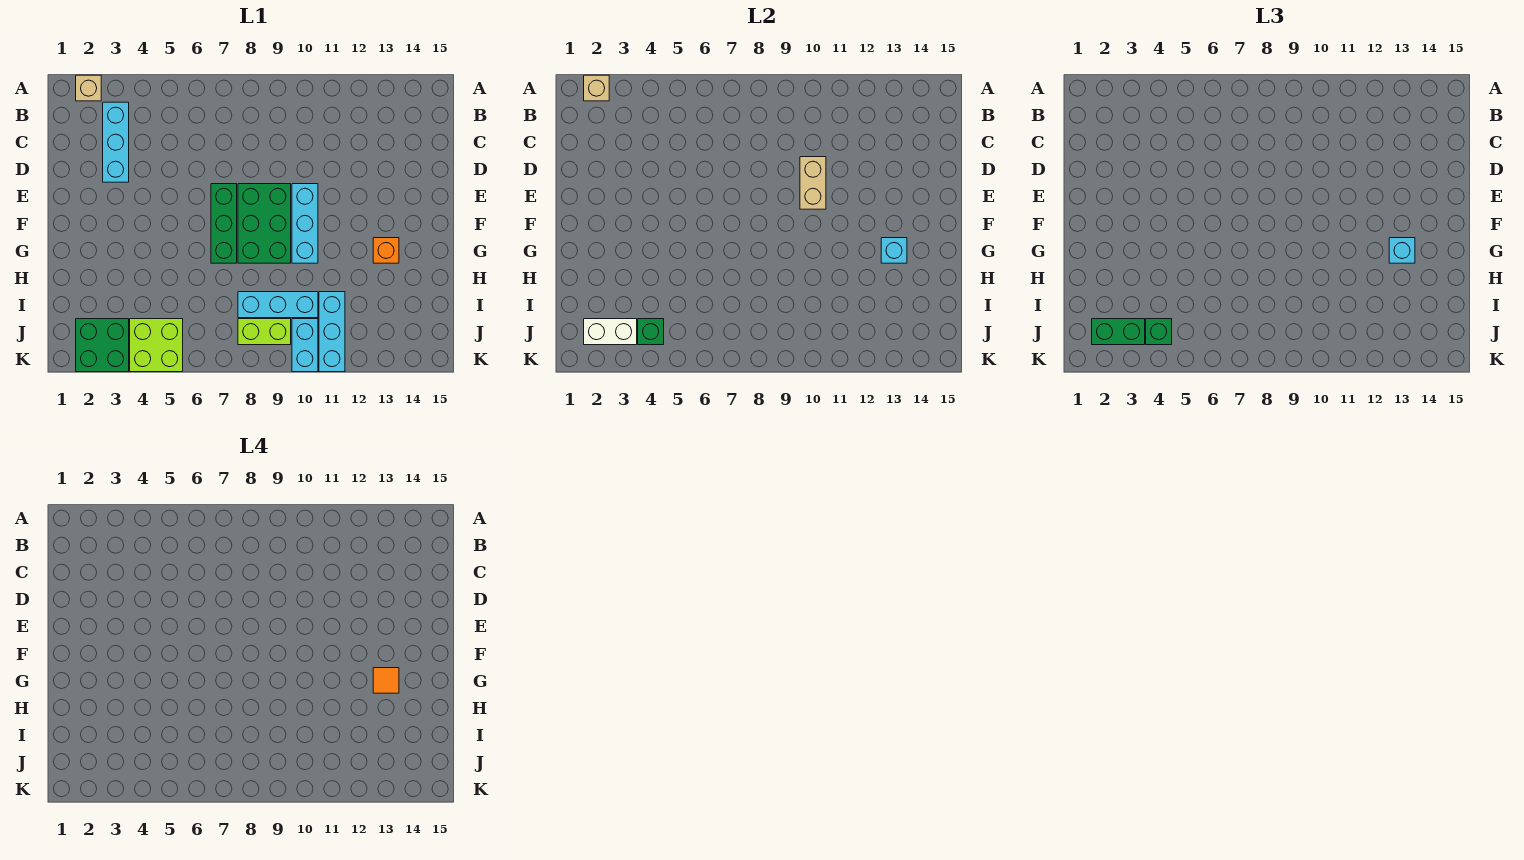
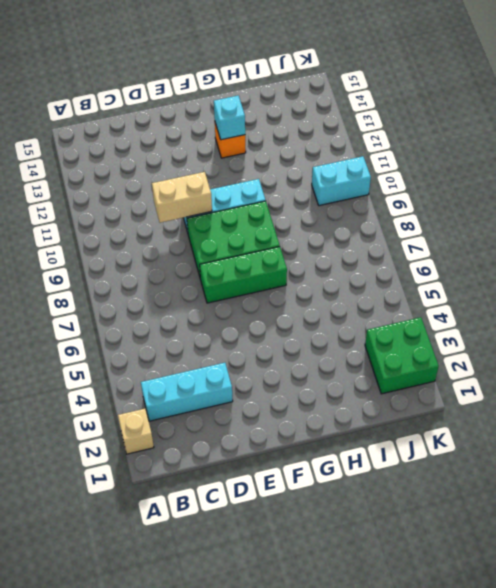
none -> cyan brick I8:I10 level 1
none -> cyan brick I11:K11 level 1
none -> lime brick J4:K5 level 1

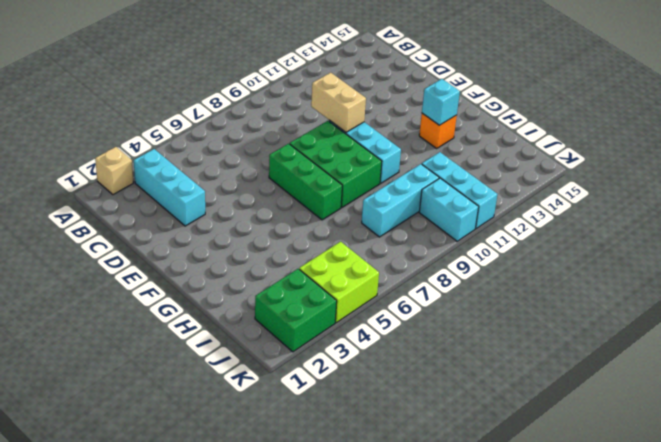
none -> lime brick J8:J9 level 1
none -> tan brick A2 level 2
none -> white brick J2:J3 level 2

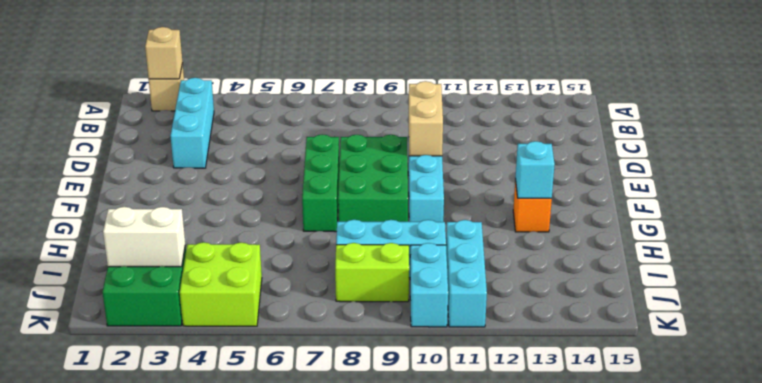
none -> green brick J4 level 2
none -> cyan brick G13 level 3
none -> green brick J2:J3 level 3

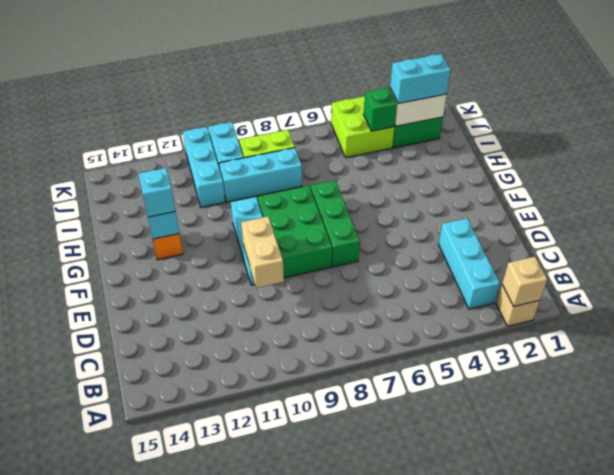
cyan brick J2:J3 level 3 -> green brick J2:J3 level 3
none -> green brick J4 level 3
none -> orange tile G13 level 4

